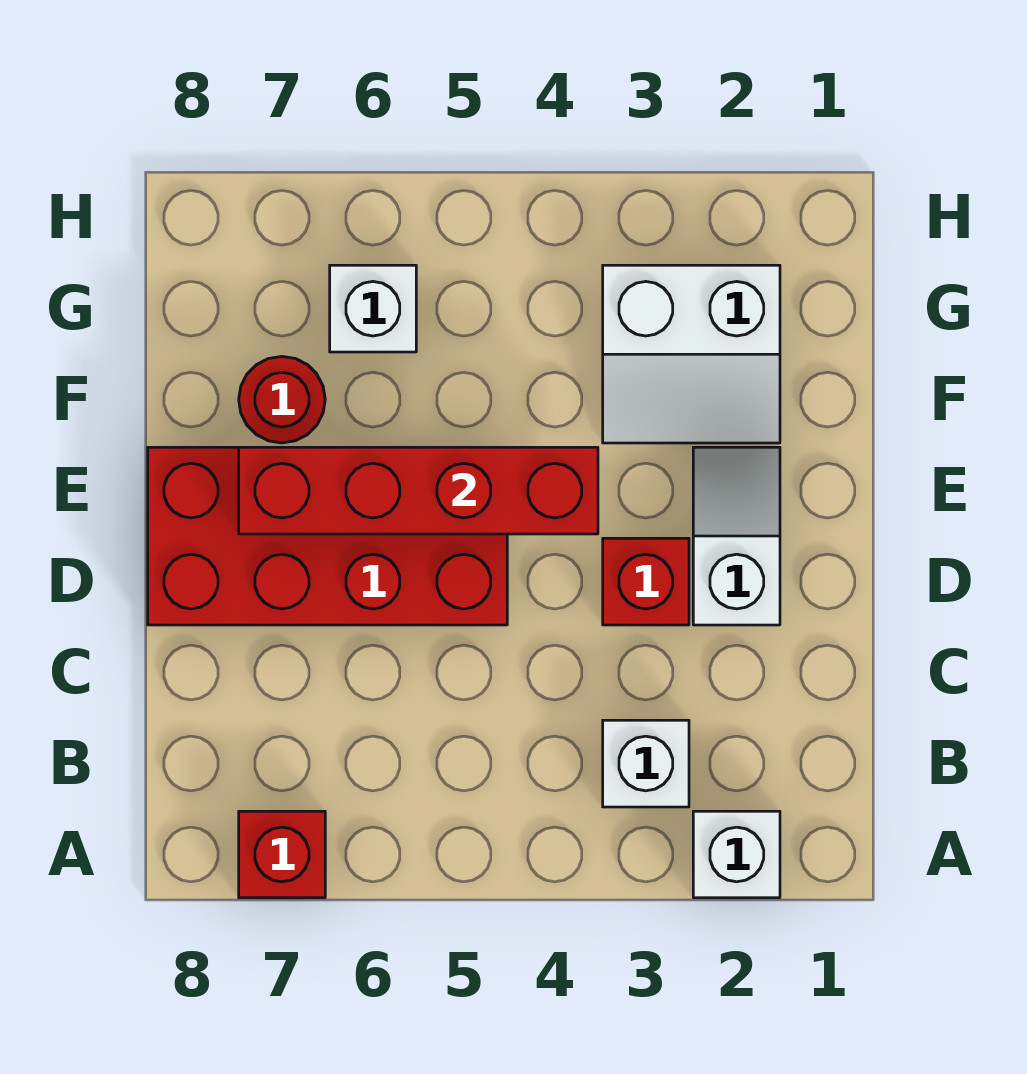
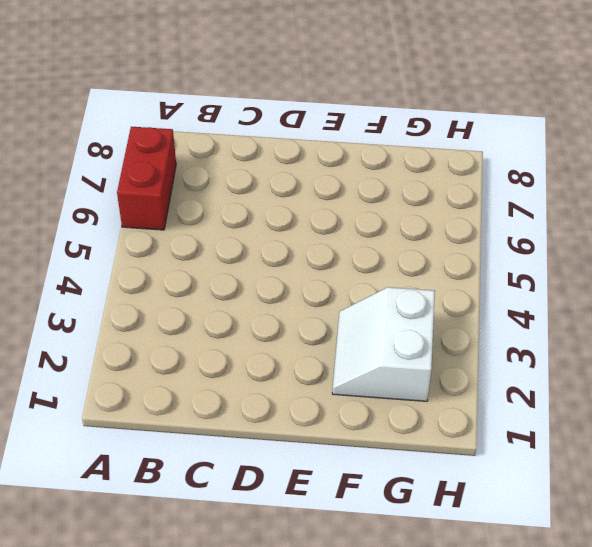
red brick A6:A7 level 1 -> red brick A7 level 1
none -> white brick A2 level 1
none -> white brick B3 level 1

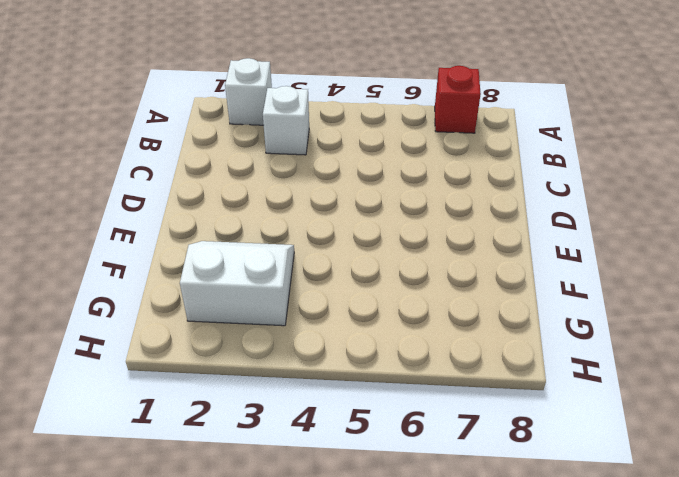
none -> white slope D2:E2 level 1 top D
none -> red brick D3 level 1

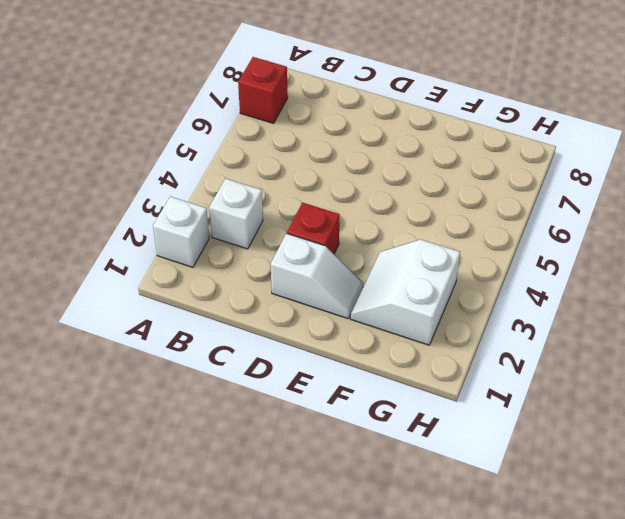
none -> red brick D5:E8 level 1
none -> red round brick F7 level 1

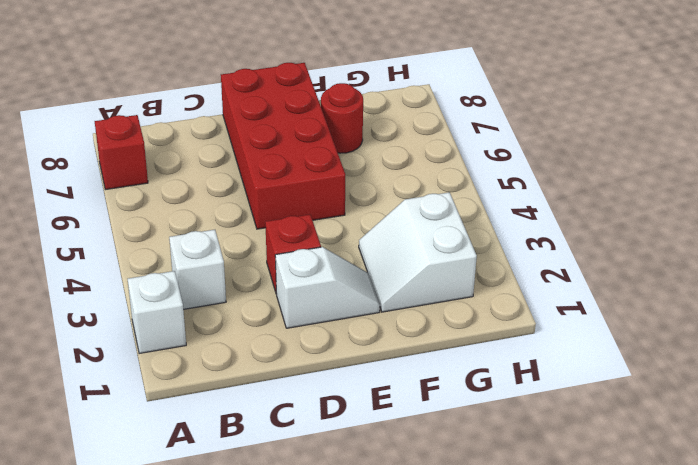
none -> white brick G6 level 1
none -> red brick E4:E7 level 2

